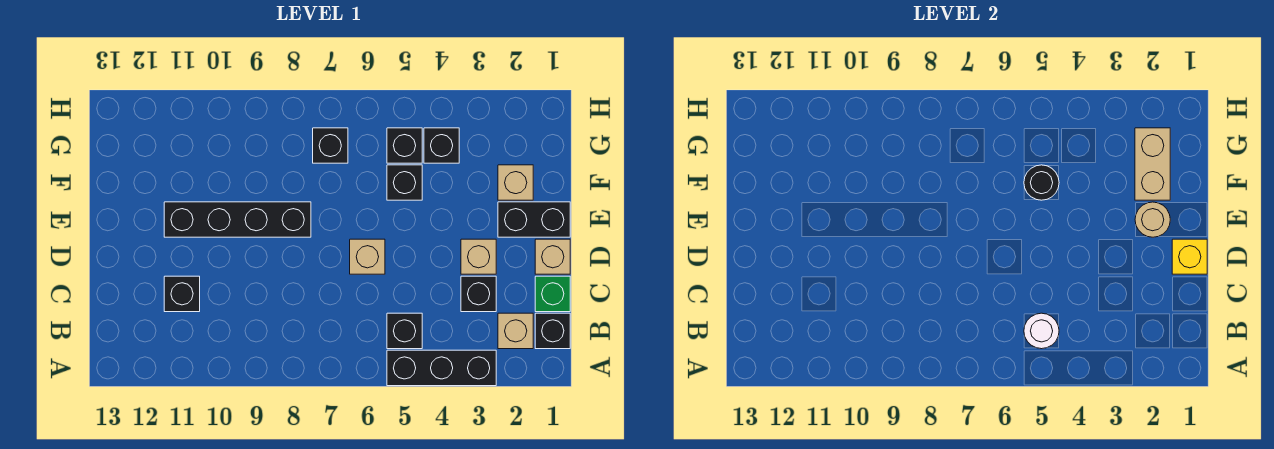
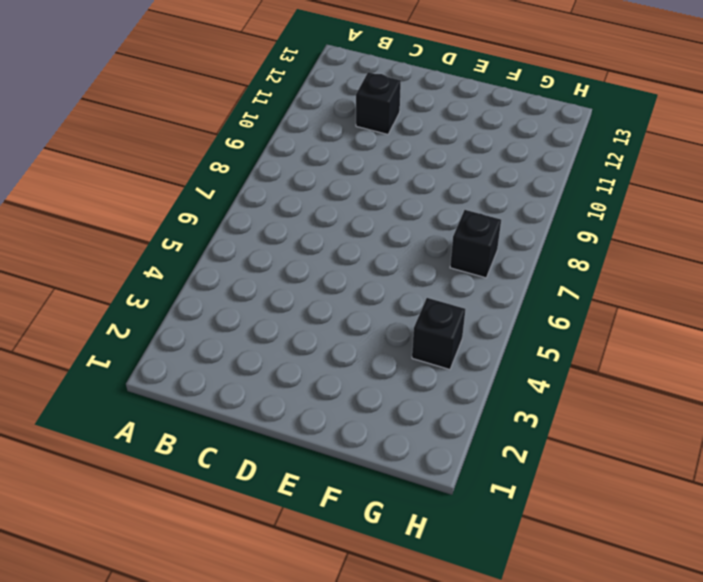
none -> black brick A3:A5 level 1
none -> black brick B1 level 1
none -> tan brick B2 level 1

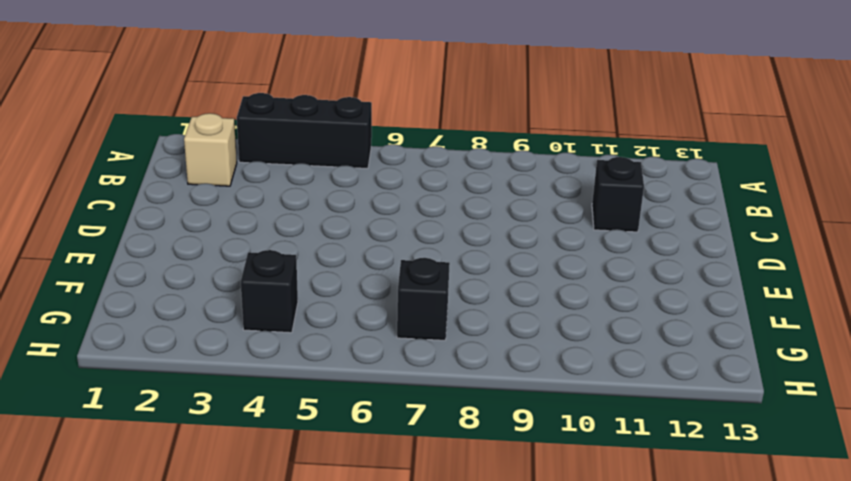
none -> black brick B1 level 1
none -> black brick B5 level 1
none -> green brick C1 level 1

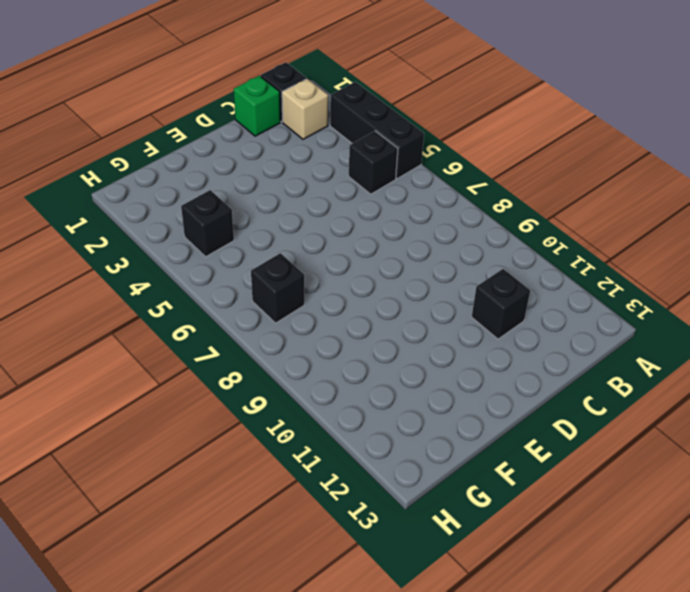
none -> black brick C3 level 1
none -> tan brick D1 level 1
none -> tan brick D3 level 1

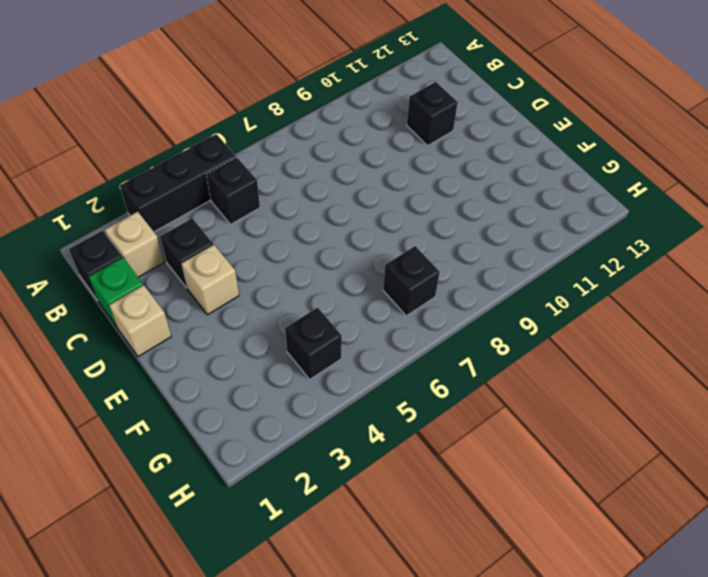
none -> tan brick D6 level 1
none -> black brick E1:E2 level 1
none -> black brick E8:E11 level 1

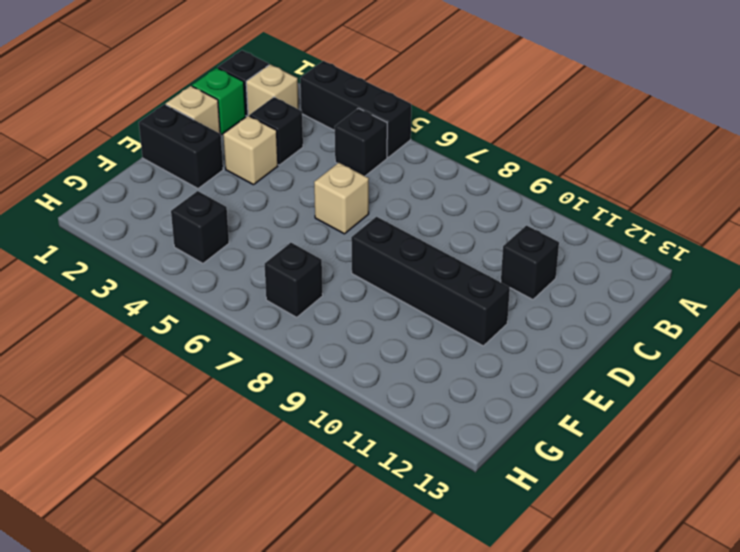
none -> tan brick F2 level 1
none -> black brick F5 level 1
none -> black brick G5 level 1

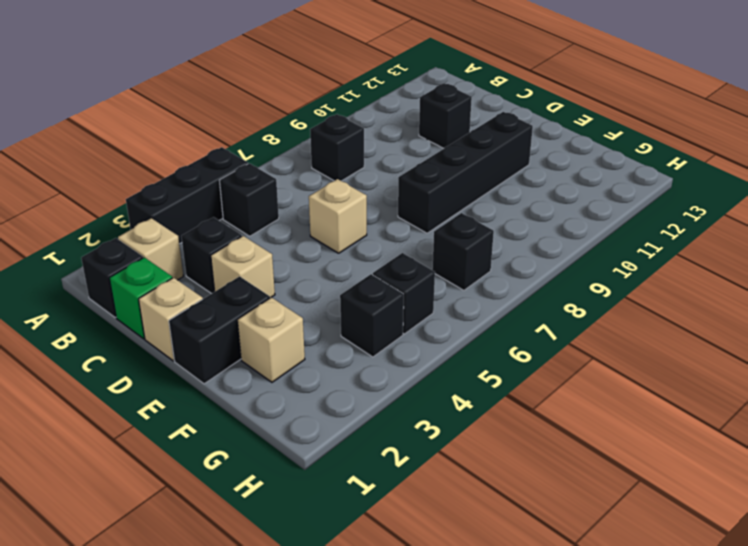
black brick B8 level 1 -> black brick F5 level 1
none -> white round brick B5 level 2
none -> yellow brick D1 level 2
none -> tan round brick E2 level 2

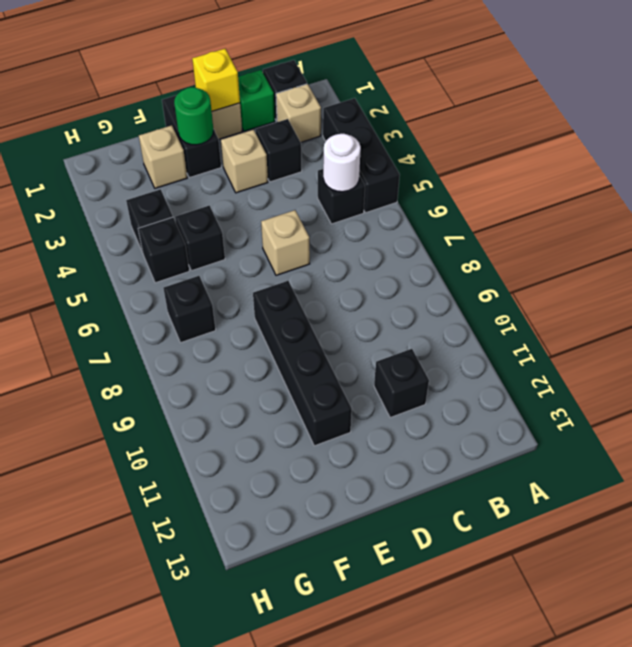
green round brick E2 level 2 -> tan round brick E2 level 2
none -> tan brick F2:G2 level 2
none -> black round brick F5 level 2

